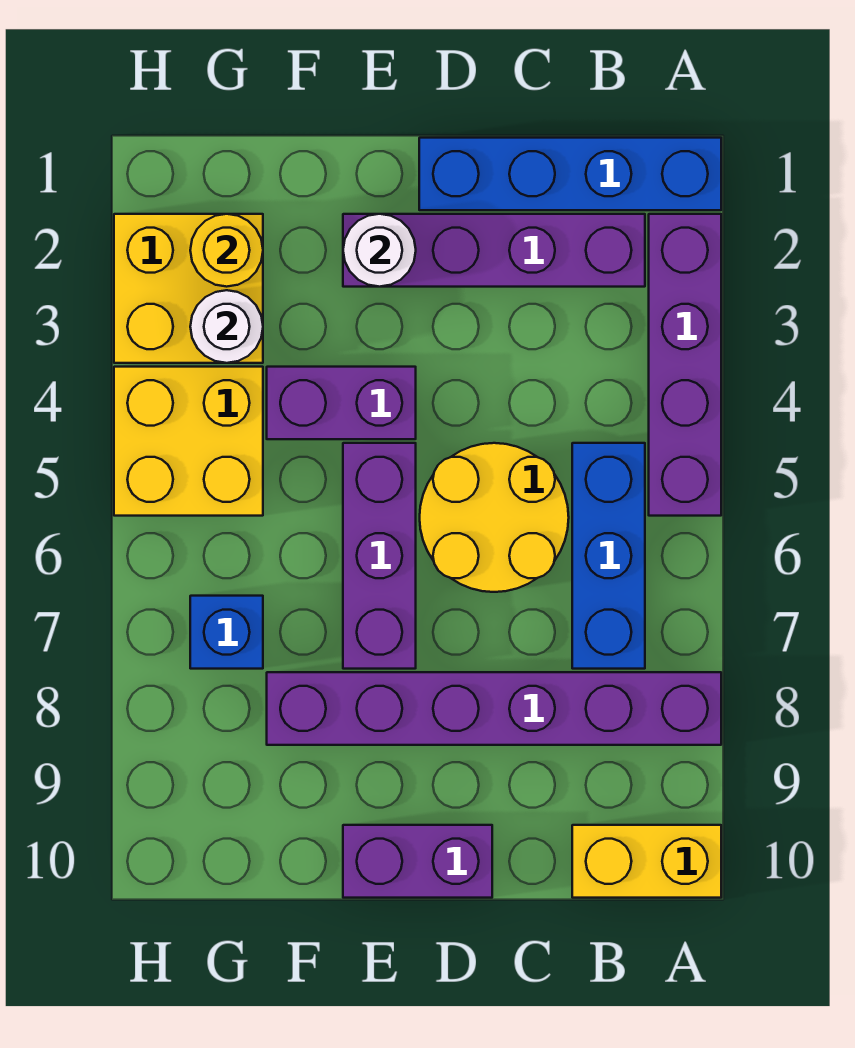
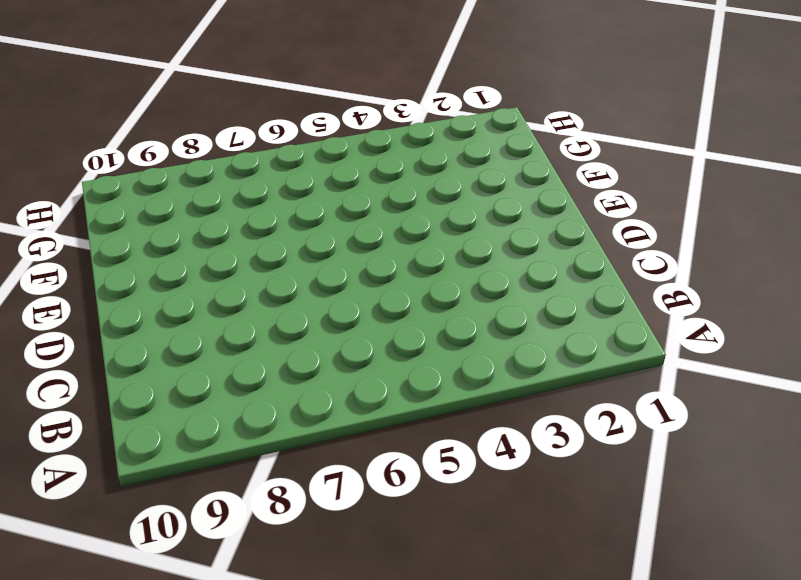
none -> blue brick A1:D1 level 1
none -> purple brick A2:A5 level 1
none -> purple brick A8:F8 level 1

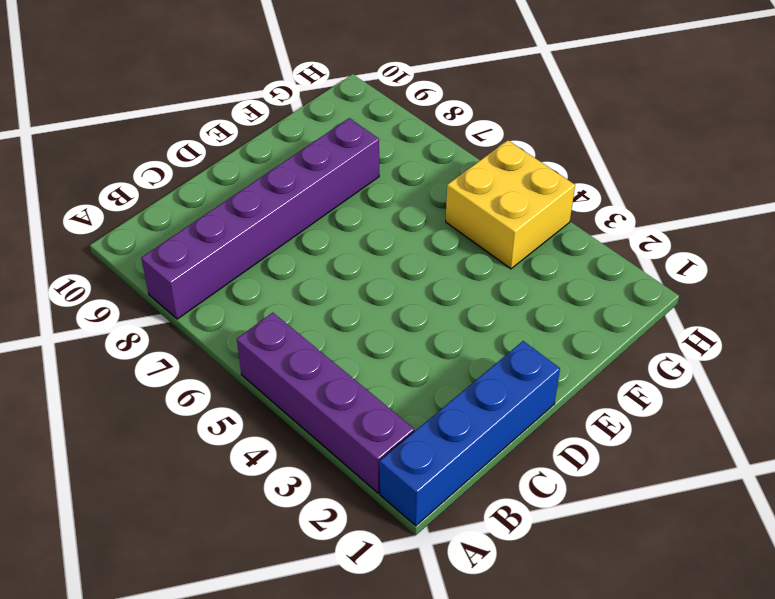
none -> yellow brick A10:B10 level 1
none -> purple brick B2:E2 level 1
none -> blue brick B5:B7 level 1

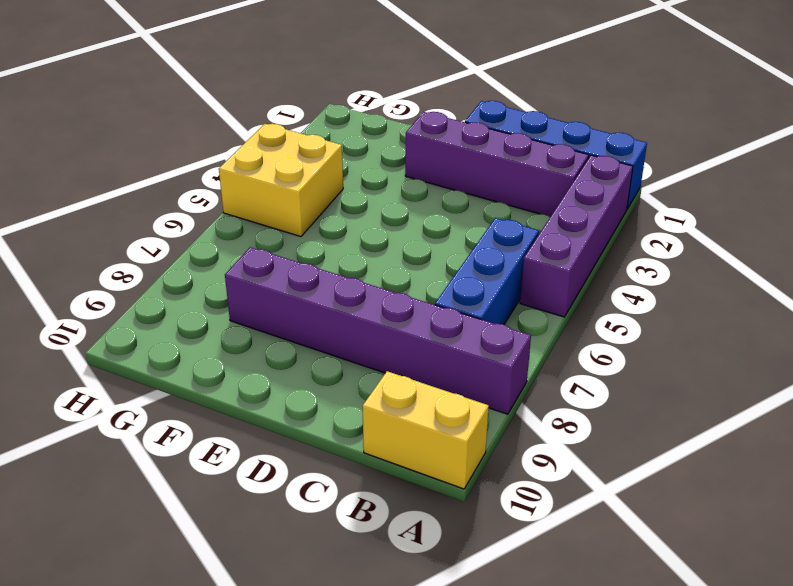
none -> yellow round brick C5:D6 level 1
none -> purple brick D10:E10 level 1
none -> purple brick E4:F4 level 1

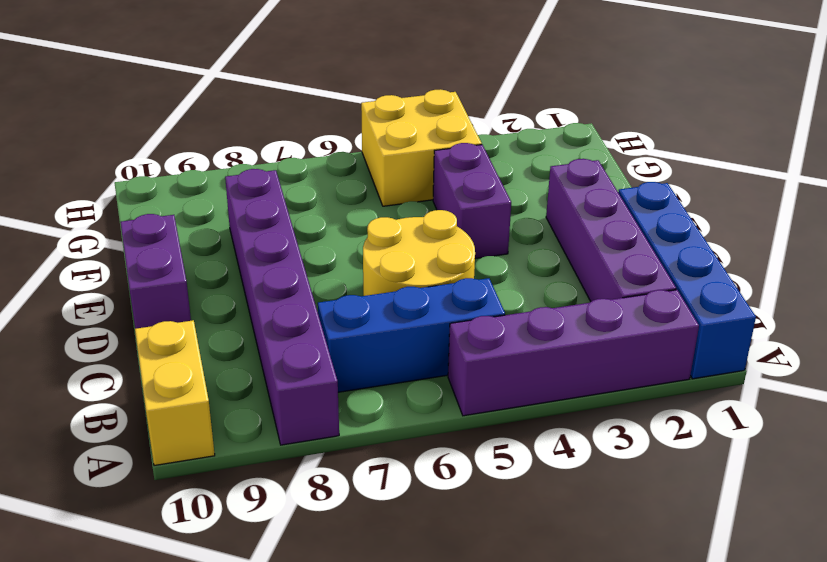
none -> purple brick E5:E7 level 1
none -> yellow brick G2:H3 level 1
none -> blue brick G7 level 1

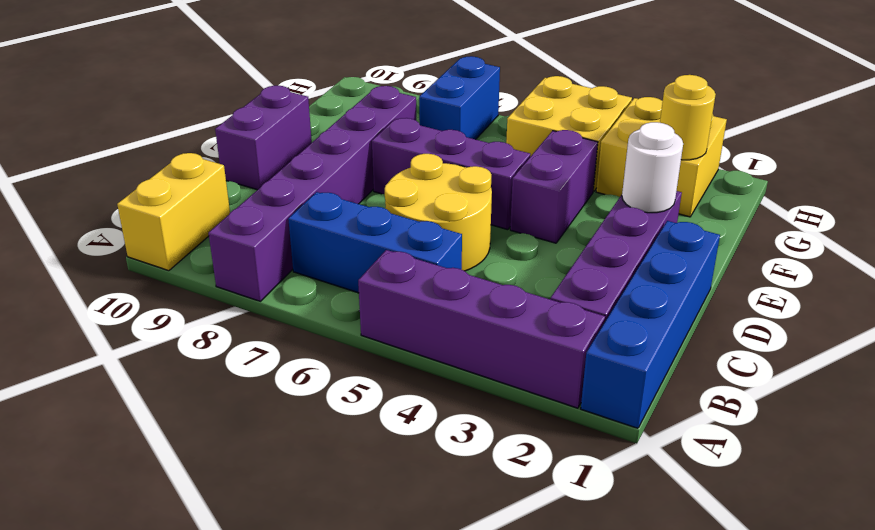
blue brick G7:H7 level 1 -> blue brick G7 level 1
none -> white round brick G3 level 2

